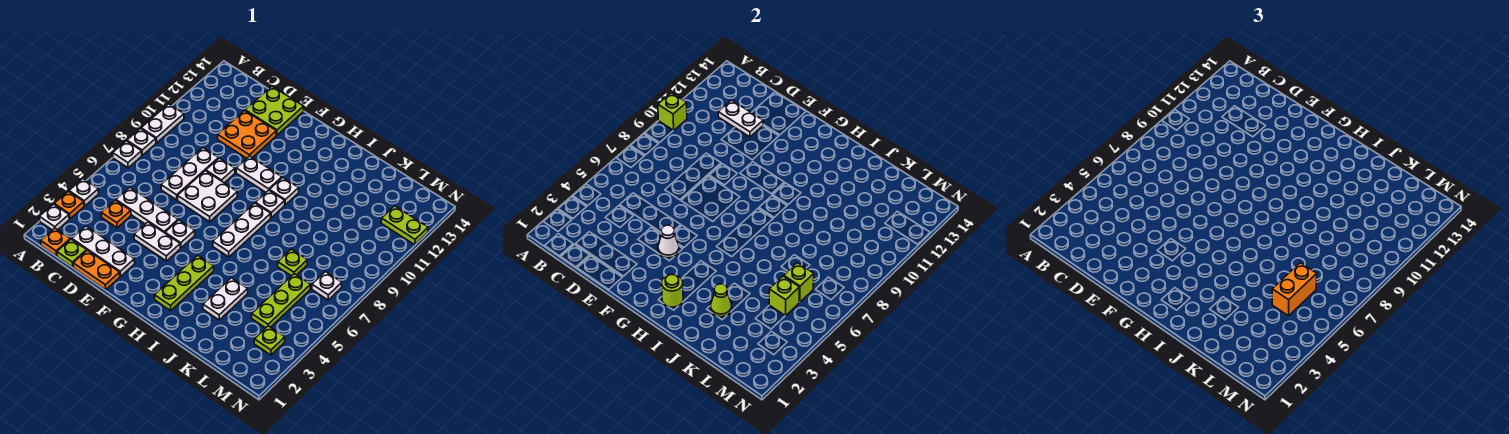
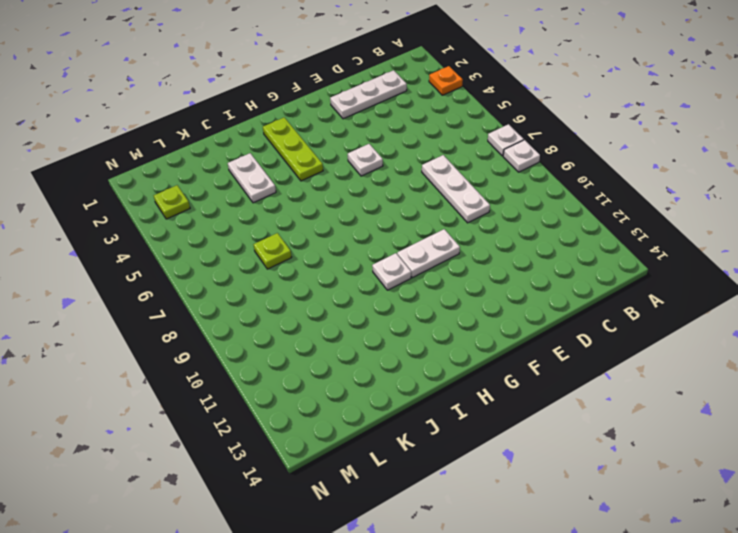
none -> white plate A2 level 1
none -> white plate A4 level 1
none -> white plate A9:A10 level 1
none -> orange plate B1 level 1

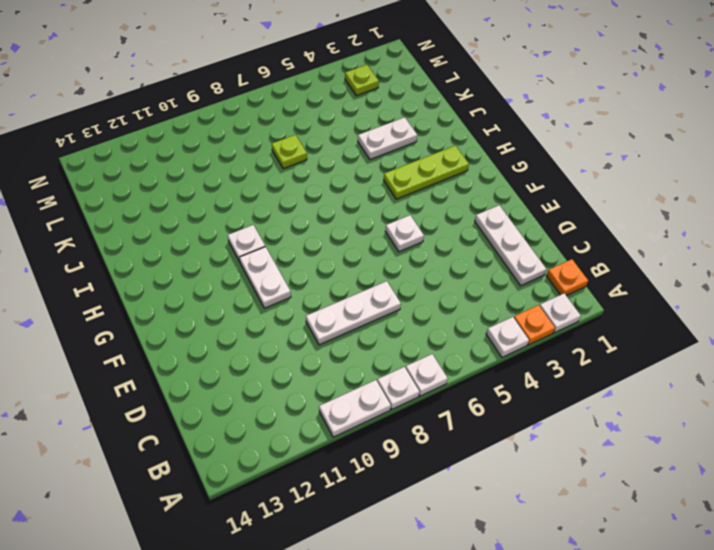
none -> lime plate C1 level 1
none -> orange plate C4 level 1
none -> white plate C5:E5 level 1
none -> orange plate D1:E1 level 1

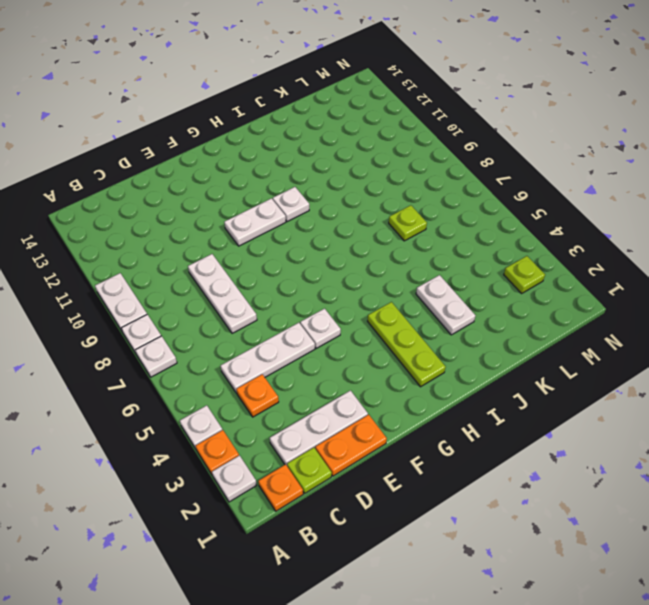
none -> orange plate D11:E12 level 1
none -> lime plate D13:E14 level 1
none -> white plate E4:F4 level 1
none -> white plate E7:F8 level 1

